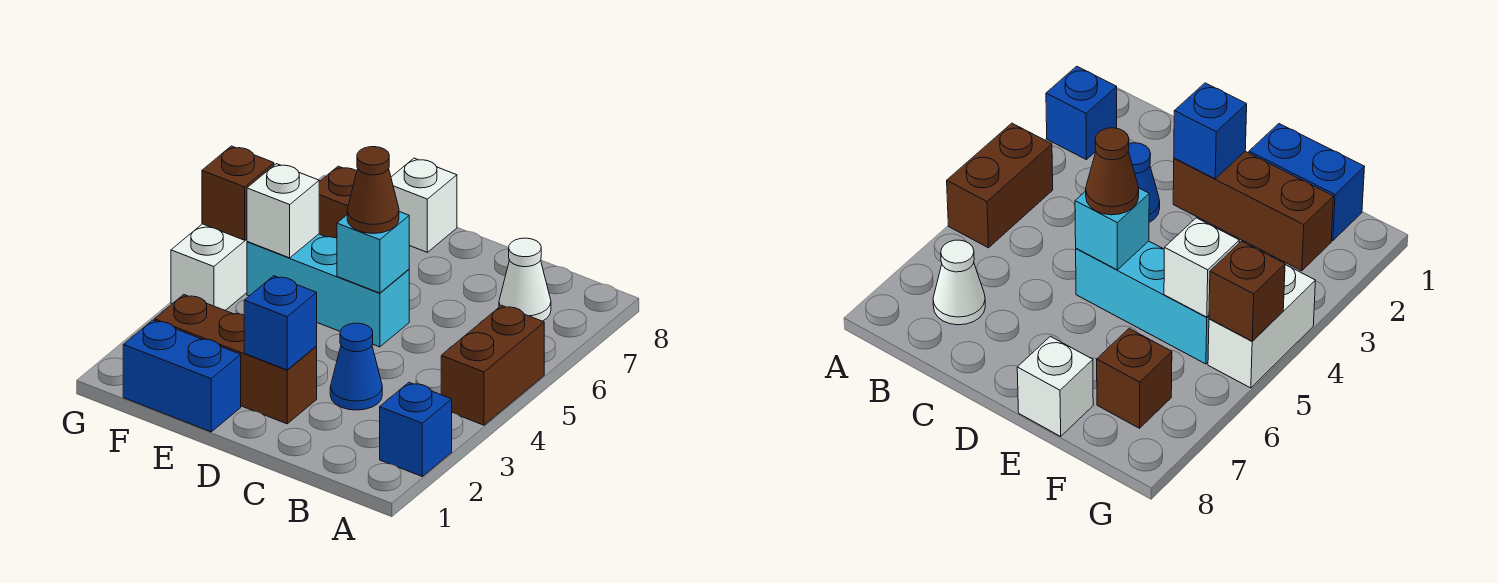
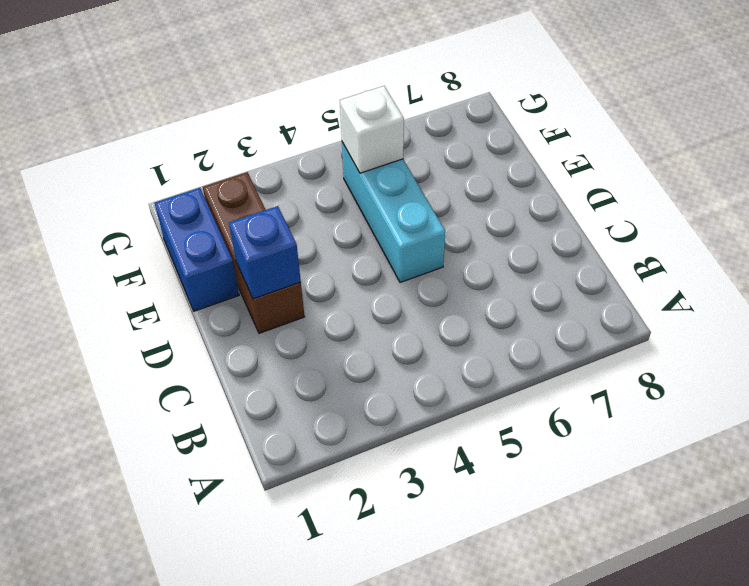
none -> blue brick A2 level 1
none -> brown brick A4:A5 level 1
none -> white cone B7 level 1

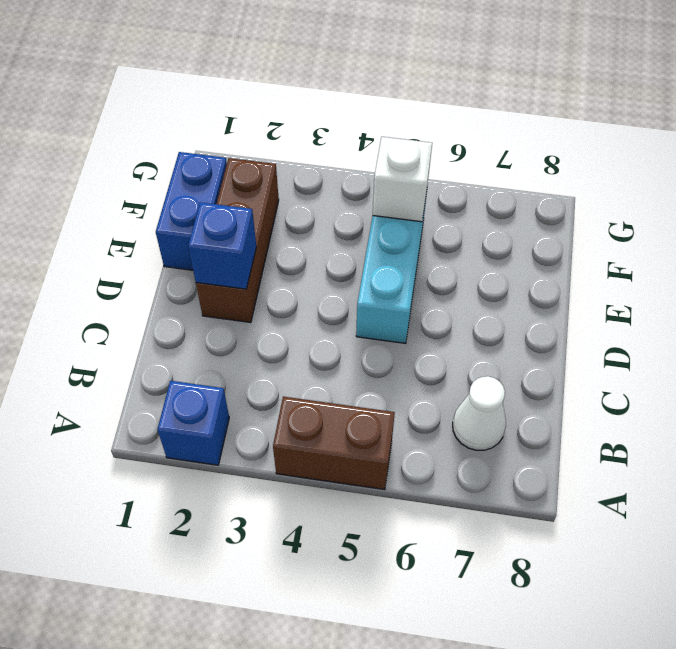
none -> blue cone C3 level 1
none -> white brick E8 level 1
none -> brown brick F7 level 1

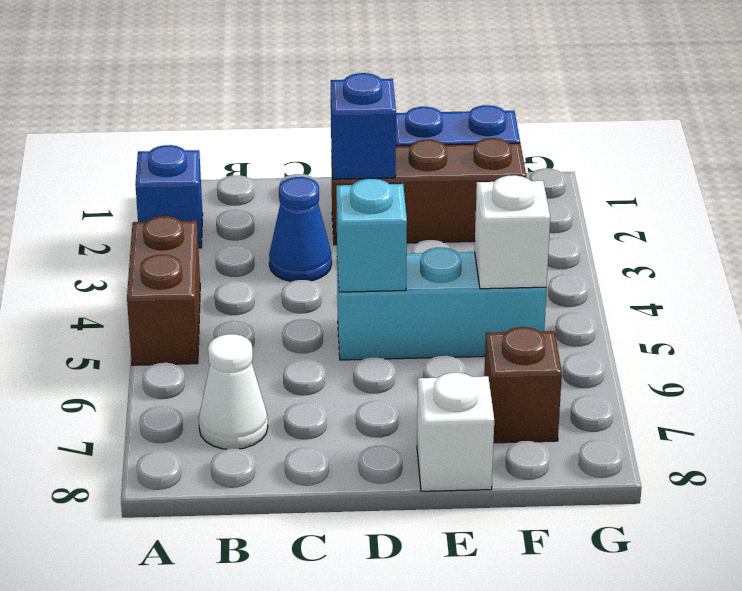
none -> white brick G4:G5 level 1
none -> brown brick G5 level 2
none -> brown cone D5 level 3

